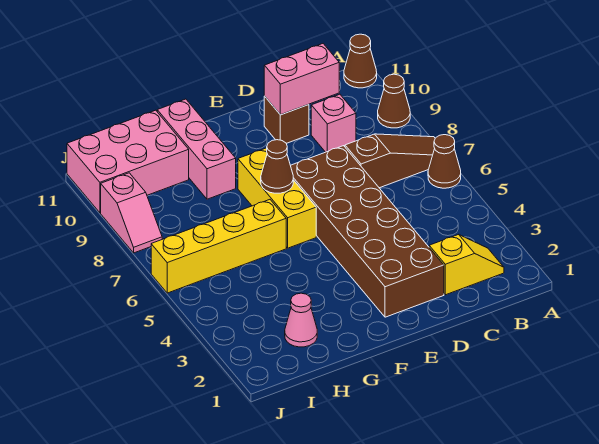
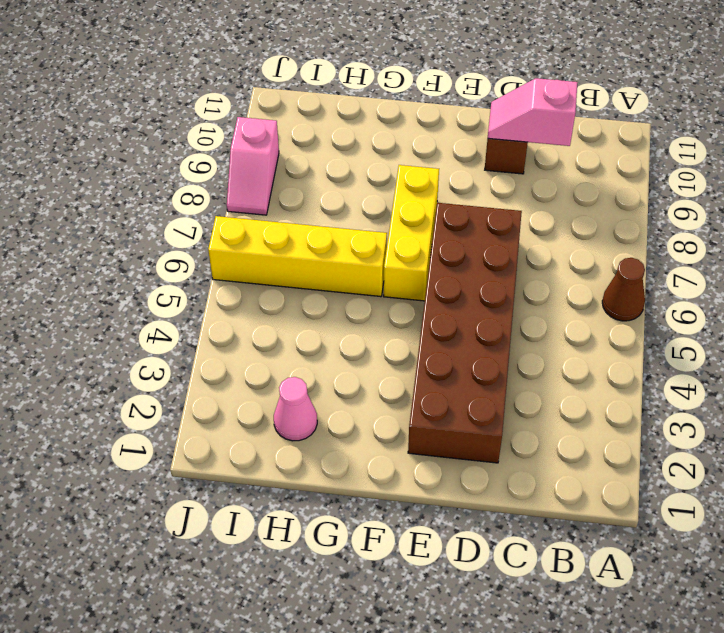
pink slope C10:D10 level 2 top C -> pink brick C10:D10 level 2
none -> brown slope A7:C7 level 1 top C
none -> brown cone A9 level 1
none -> brown cone A11 level 1

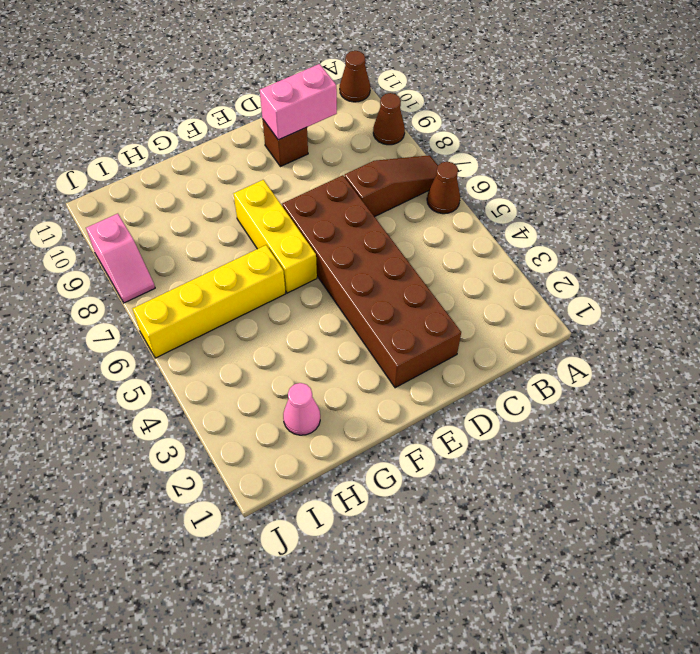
none -> yellow slope B2:C2 level 1 top C
none -> pink brick C9 level 1
none -> pink brick G9:G11 level 1

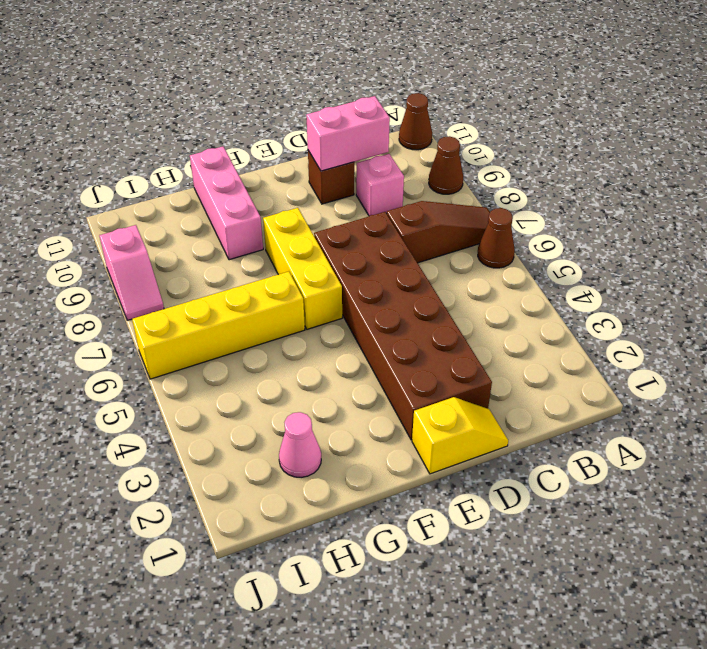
yellow slope D1:E1 level 1 top E -> yellow slope B2:C2 level 1 top C
none -> pink brick H10:J11 level 1
none -> brown cone F7 level 2

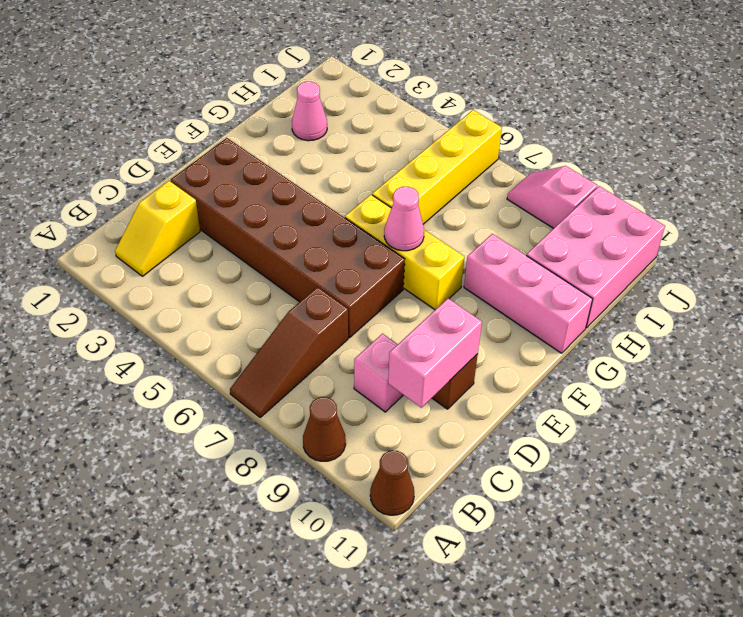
pink cone F7 level 2 -> brown cone F7 level 2
none -> brown cone A6 level 1

